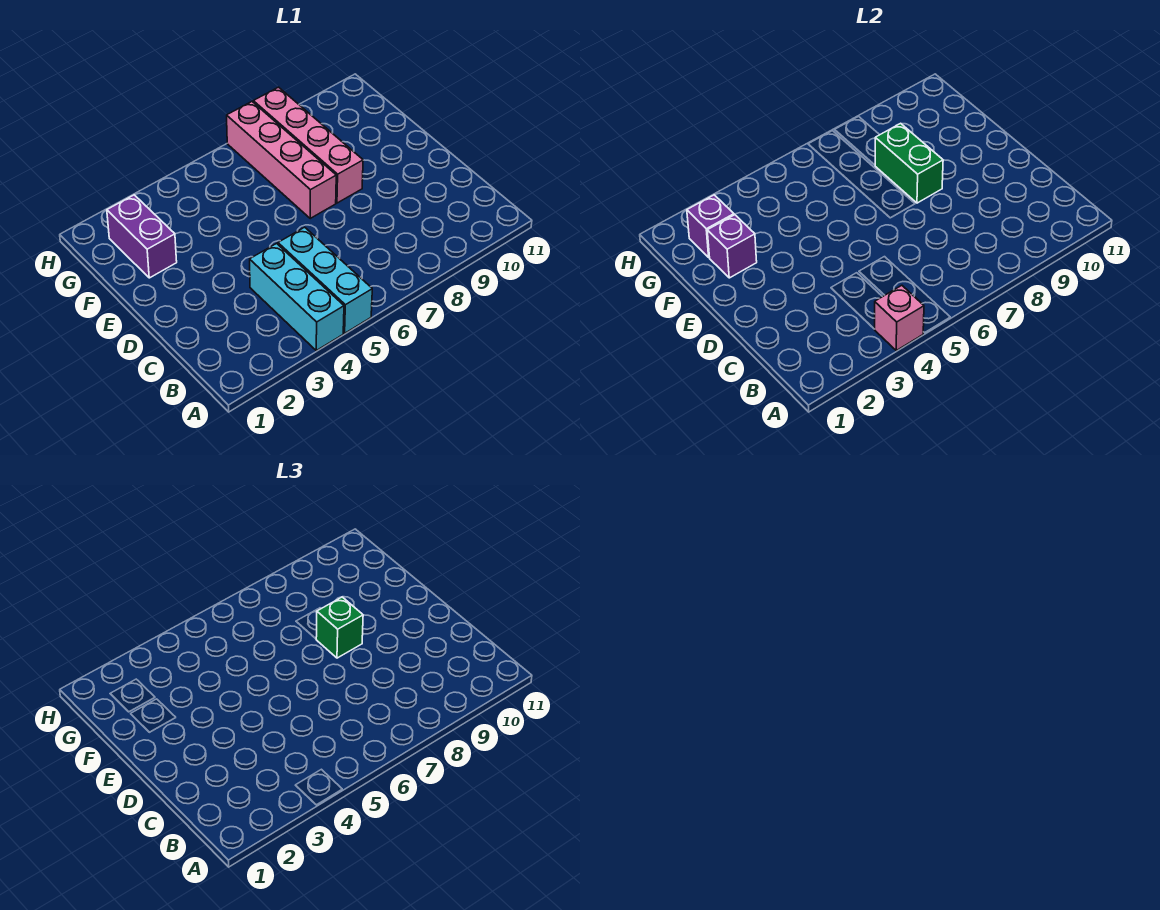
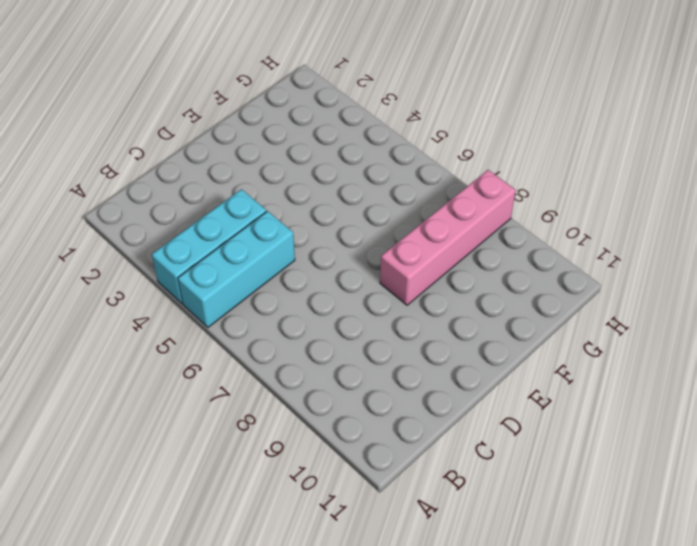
none -> pink brick E7:H7 level 1
none -> purple brick F2:G2 level 1

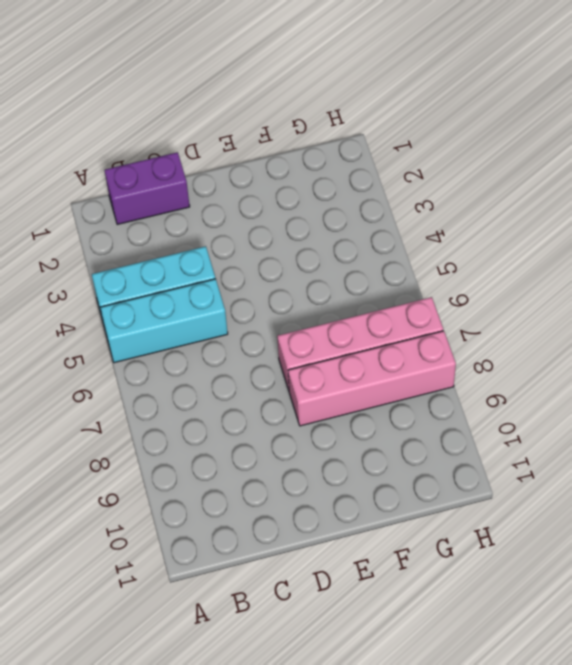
purple brick B1:C1 level 1 -> purple brick F2:G2 level 1
none -> pink brick A4 level 2
none -> green brick E8:F8 level 2

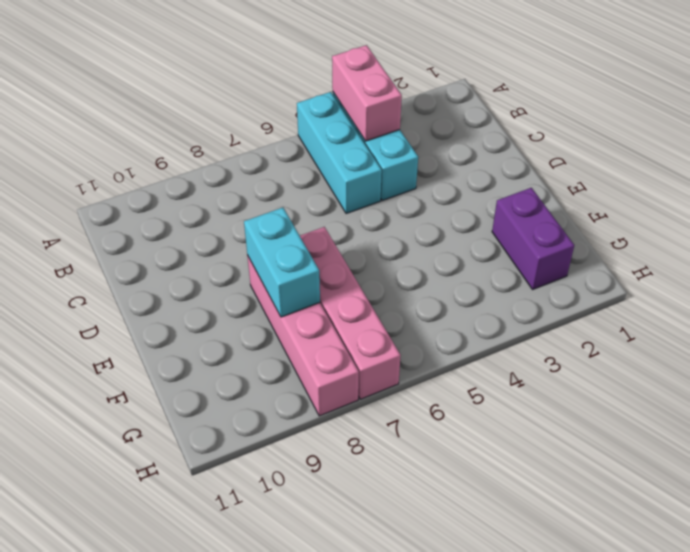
pink brick A4:B4 level 2 -> pink brick A4 level 2
cyan brick E8:F8 level 2 -> green brick E8:F8 level 2
none -> purple brick F2 level 2
none -> purple brick G2 level 2

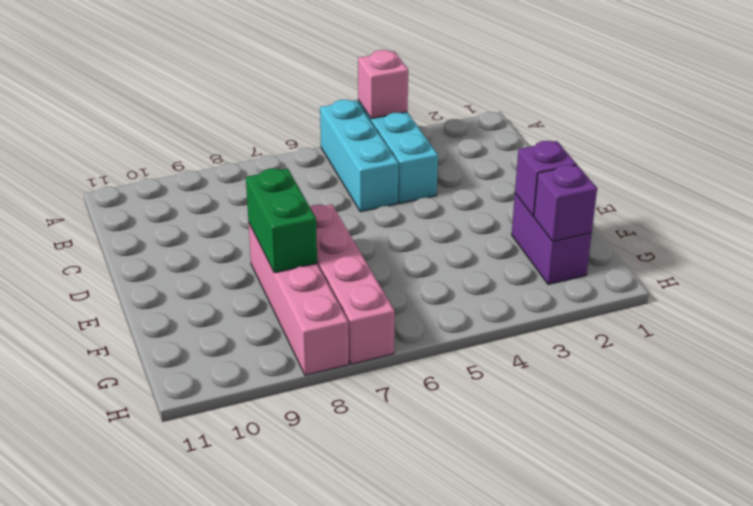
none -> green brick E8 level 3

